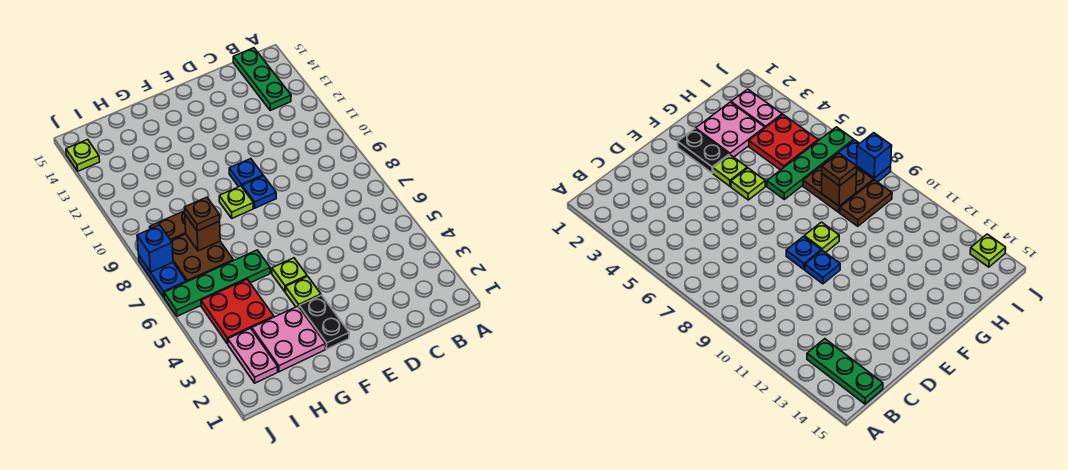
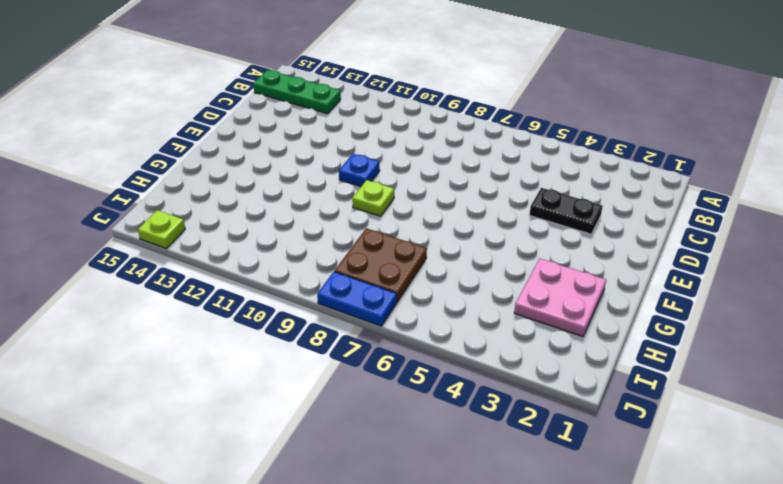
black plate D3:D4 level 1 -> black plate F2:F3 level 1
none -> blue plate E9 level 1
none -> lime plate F4 level 1
none -> lime plate F5 level 1

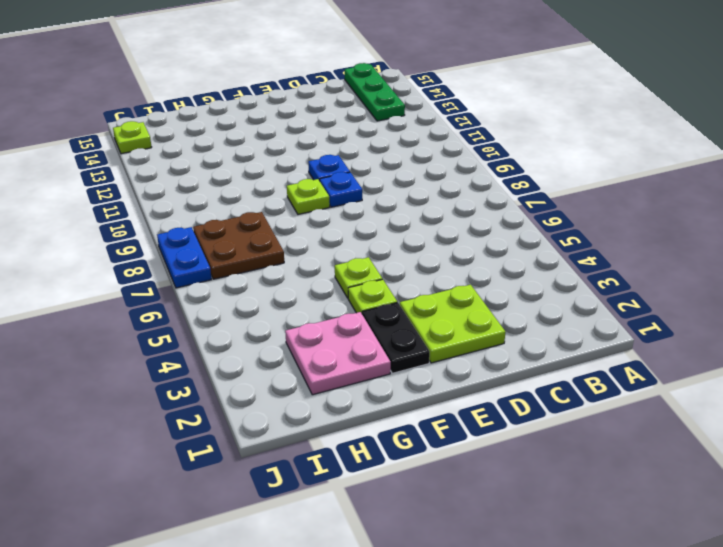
lime plate D2:E3 level 1 -> none
none -> green plate G6:J6 level 1
none -> red plate H4:I5 level 1
none -> brown plate H9:I9 level 1

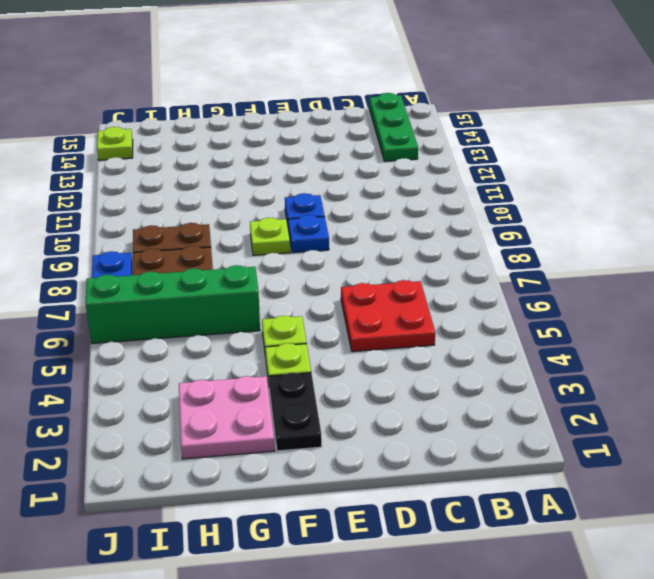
red plate C5:D6 level 1 -> red plate H4:I5 level 1
green brick G6:J6 level 1 -> green plate G6:J6 level 1
none -> pink plate I2:I3 level 1
none -> brown brick H8 level 2
none -> blue brick J8 level 2

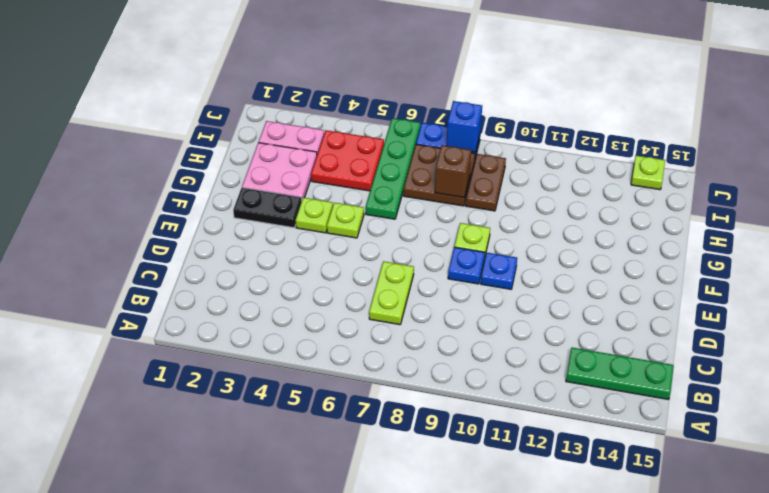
lime plate C7:D7 level 1 -> none
none -> brown plate H8 level 3

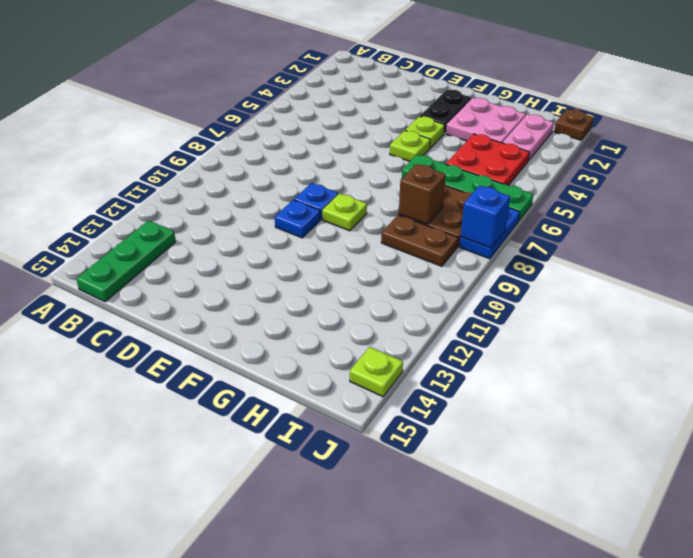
brown plate J1 level 1 -> brown plate H8 level 3

